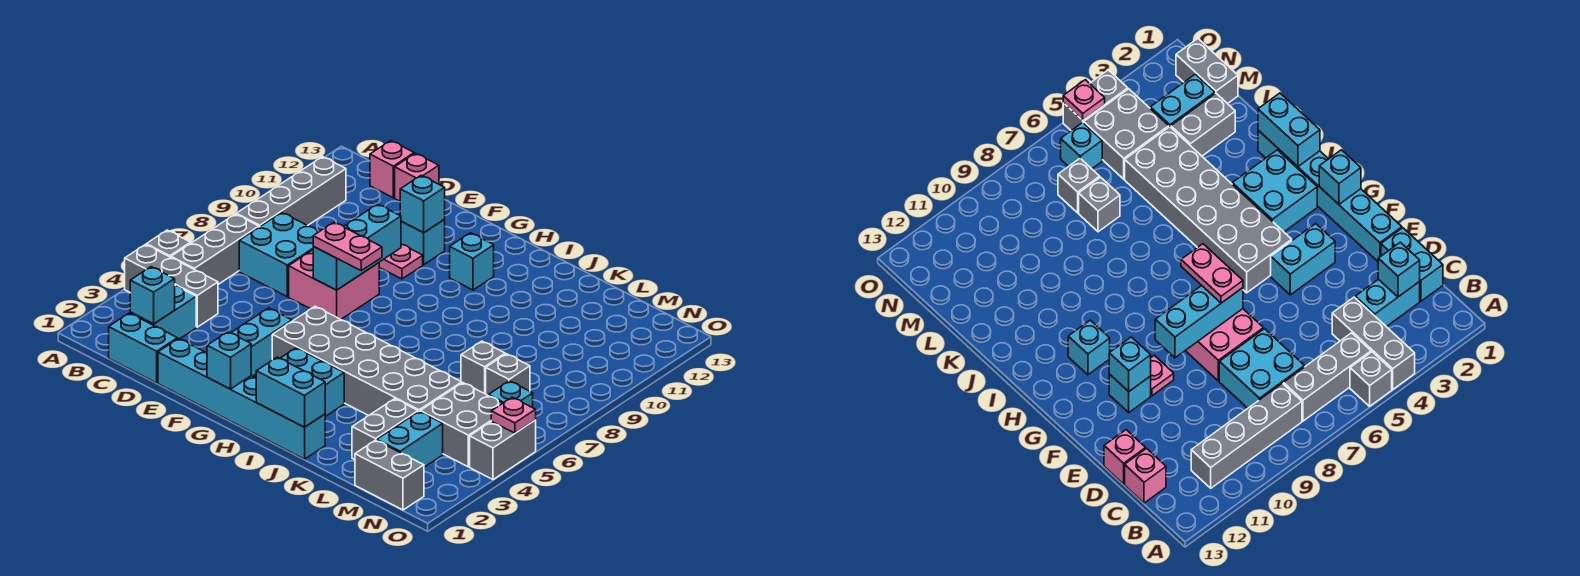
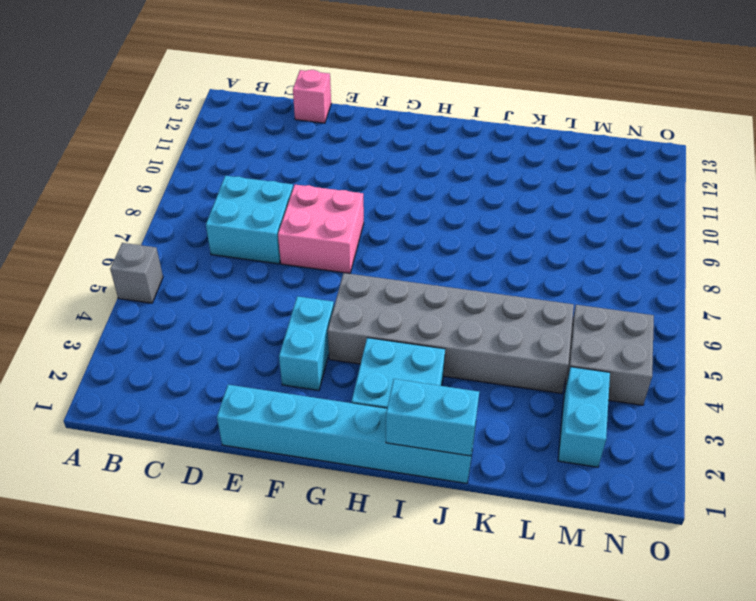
none -> grey brick A4:C4 level 1
none -> grey brick B5:B7 level 1
none -> grey brick B8:B11 level 1
none -> cyan brick C1:D1 level 1

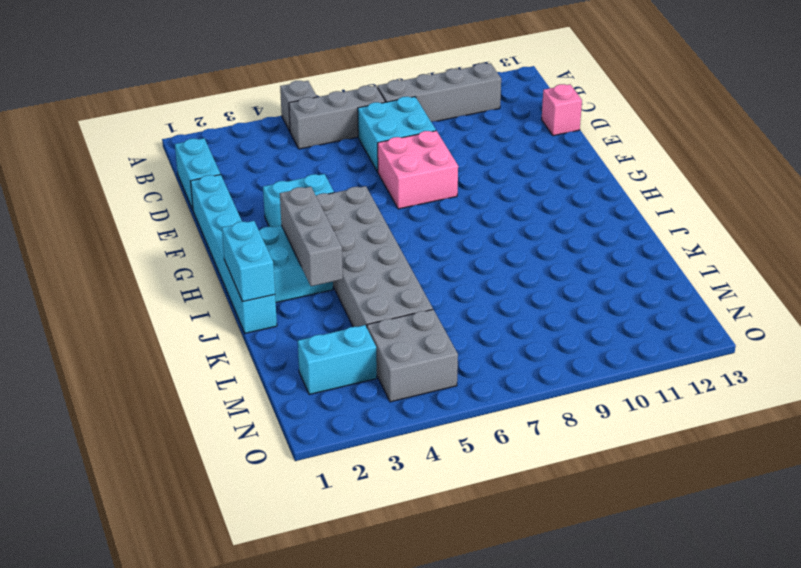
grey brick H3:J3 level 2 -> grey brick A4:C4 level 1
none -> cyan brick C2:C3 level 1
none -> pink brick C13 level 1
none -> pink plate F10 level 1
none -> cyan brick F11 level 1

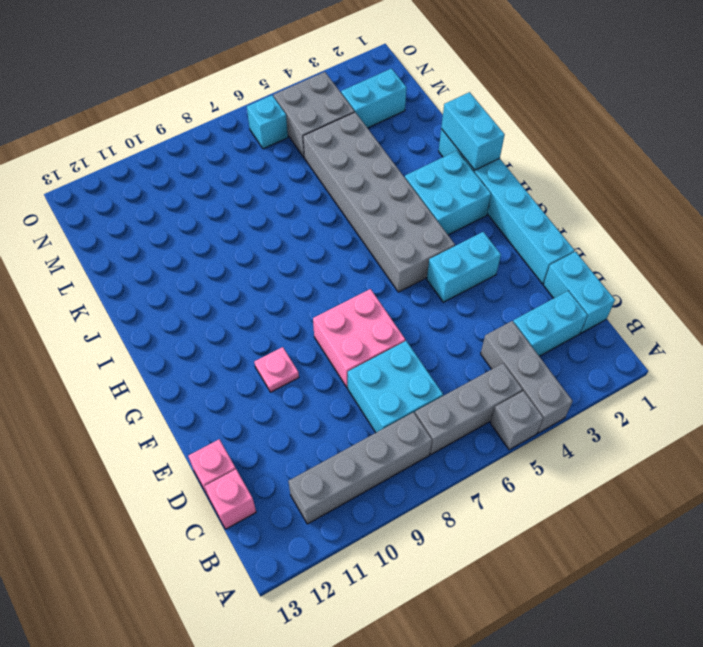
none -> cyan brick F11 level 1
none -> cyan brick H11 level 1
none -> grey brick L2:L3 level 1
none -> grey brick L7 level 1

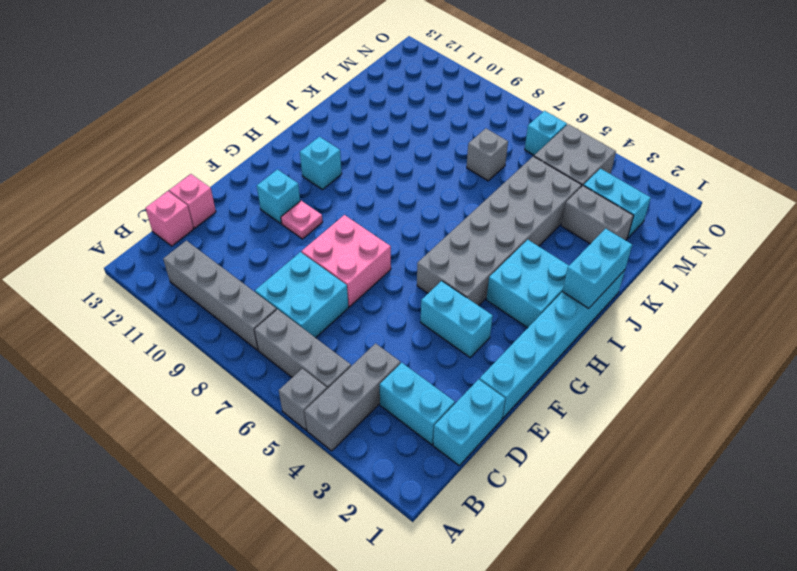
none -> grey brick M1:N1 level 1
none -> grey brick M7 level 1
none -> grey brick O4:O5 level 1
none -> cyan brick C2 level 2

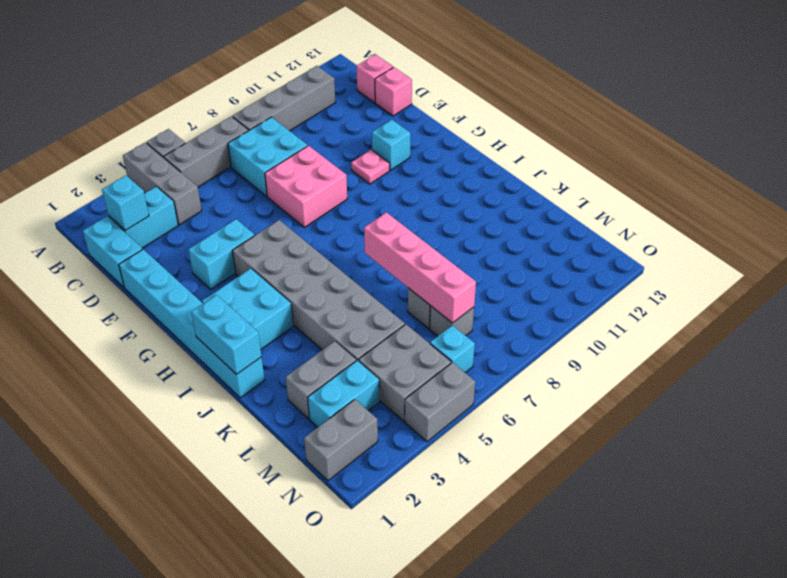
pink brick J7:M7 level 2 -> none
grey brick N1:N2 level 1 -> grey brick M1:N1 level 1
none -> cyan brick H11 level 1
none -> cyan brick F7:F9 level 2
none -> cyan brick F11 level 2
none -> cyan brick G1 level 2

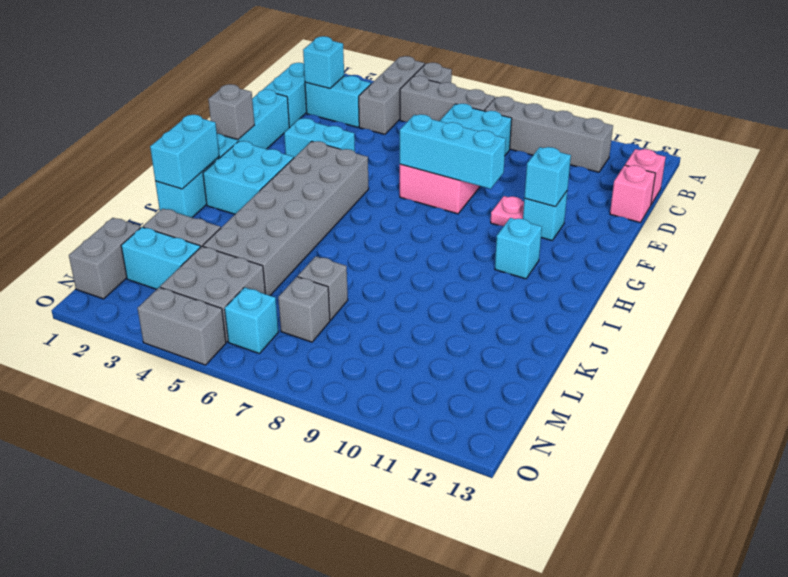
grey brick G1 level 2 -> cyan brick G1 level 2
none -> pink plate O5 level 2
none -> pink plate F7:G7 level 3

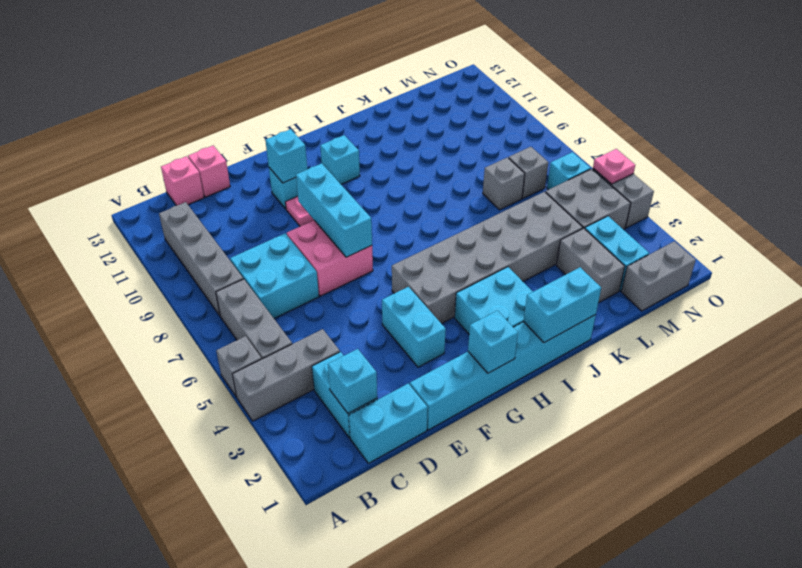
none -> pink plate F7:G7 level 3

